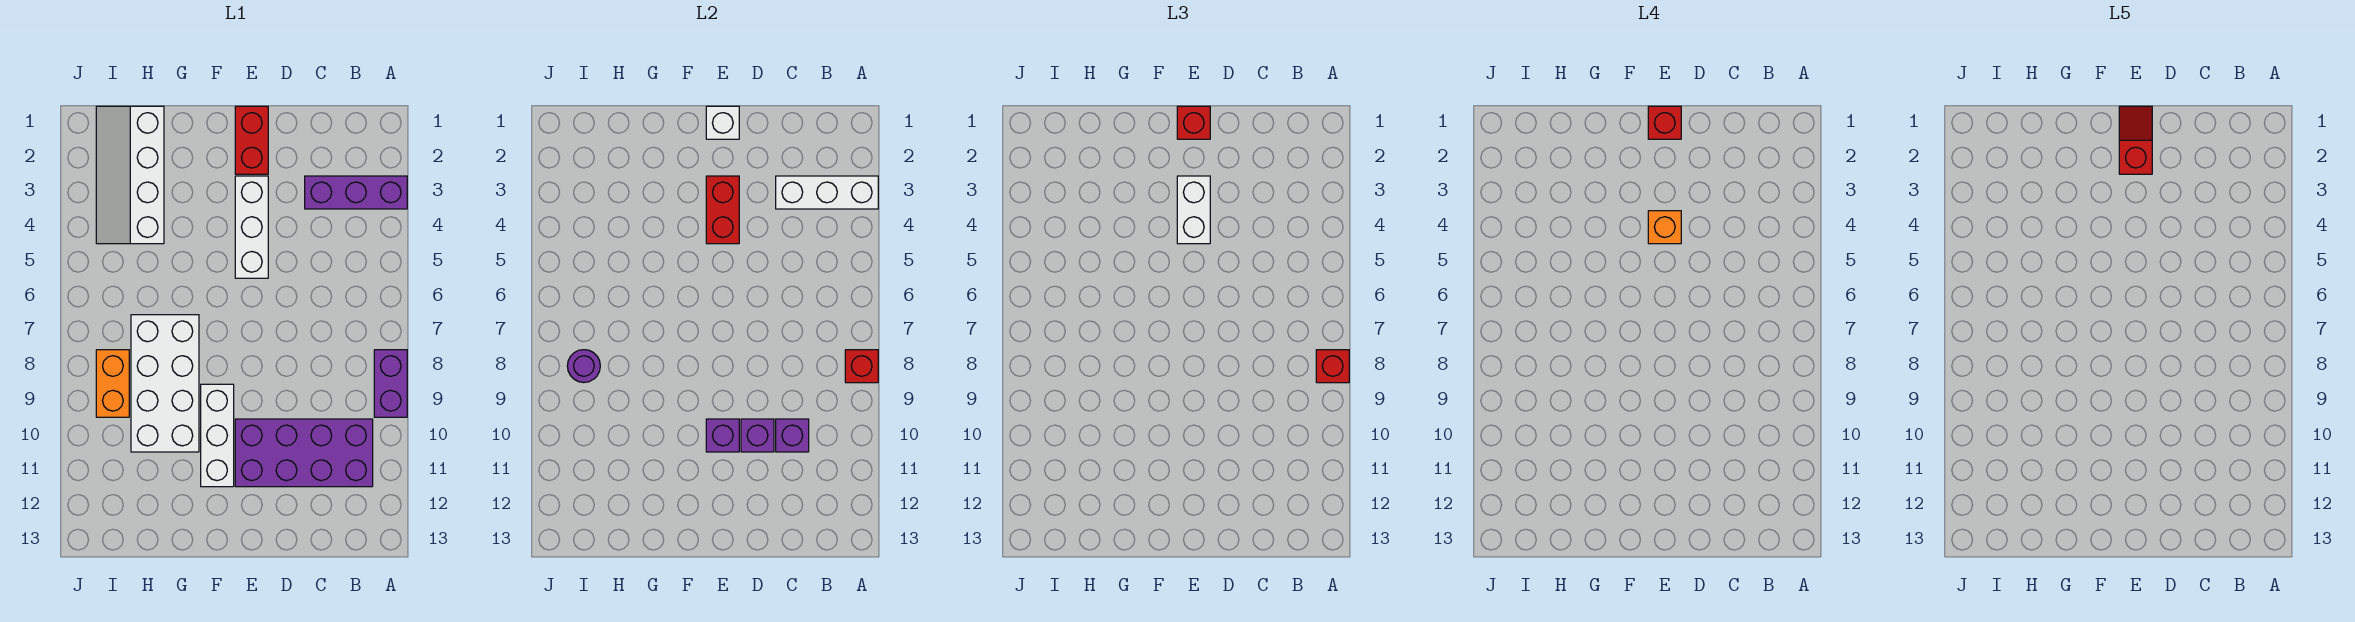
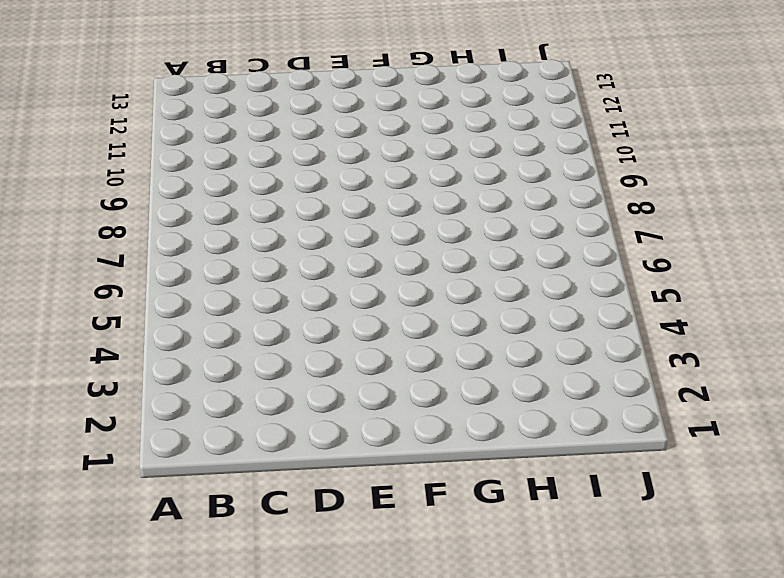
none -> purple brick A3:C3 level 1
none -> purple brick A8:A9 level 1
none -> purple brick B10:E11 level 1

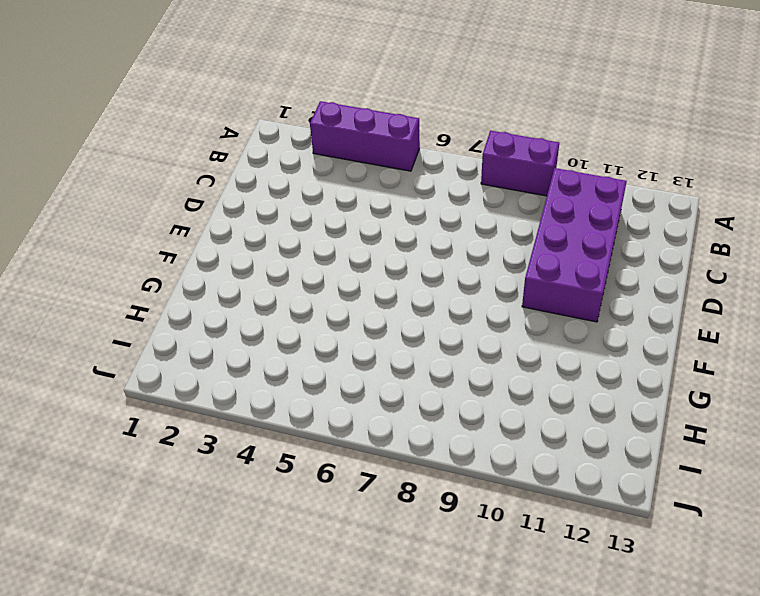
purple brick A3:A5 level 1 -> purple brick A3:C3 level 1
none -> red brick E1:E2 level 1
none -> white brick E3:E5 level 1
none -> white brick F9:F11 level 1

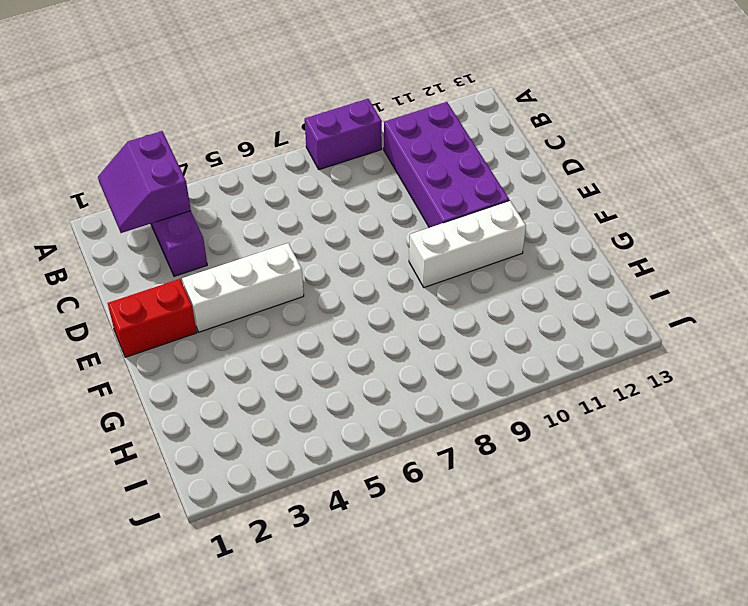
purple slope A2:B3 level 2 top 3 -> white brick A3:C3 level 2
none -> white brick G7:H10 level 1
none -> white slope H1:I4 level 1 top H
none -> orange brick I8:I9 level 1

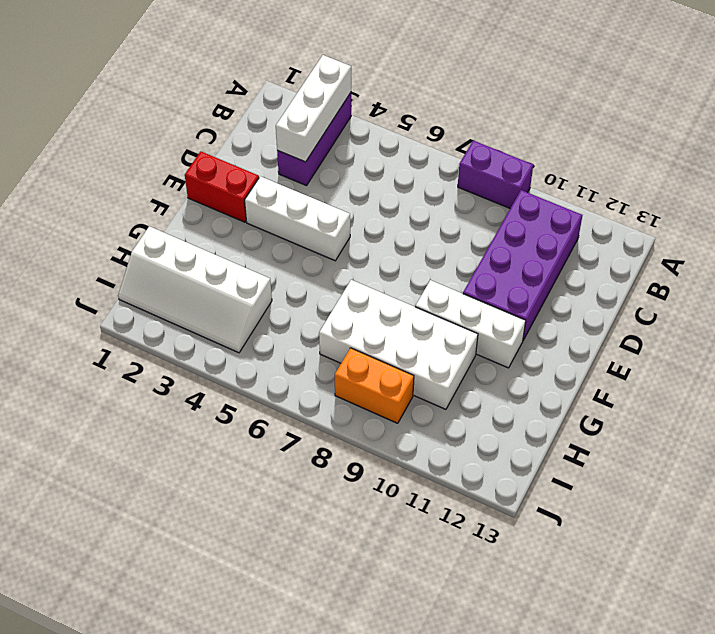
none -> red brick A8 level 2
none -> purple brick C10 level 2
none -> purple brick D10 level 2

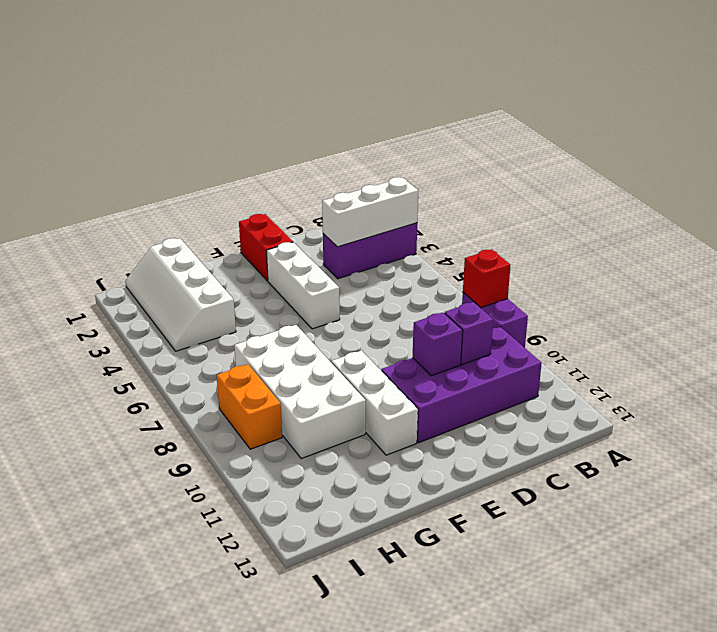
none -> white brick E1 level 2
none -> red brick E3:E4 level 2
none -> purple brick E10 level 2

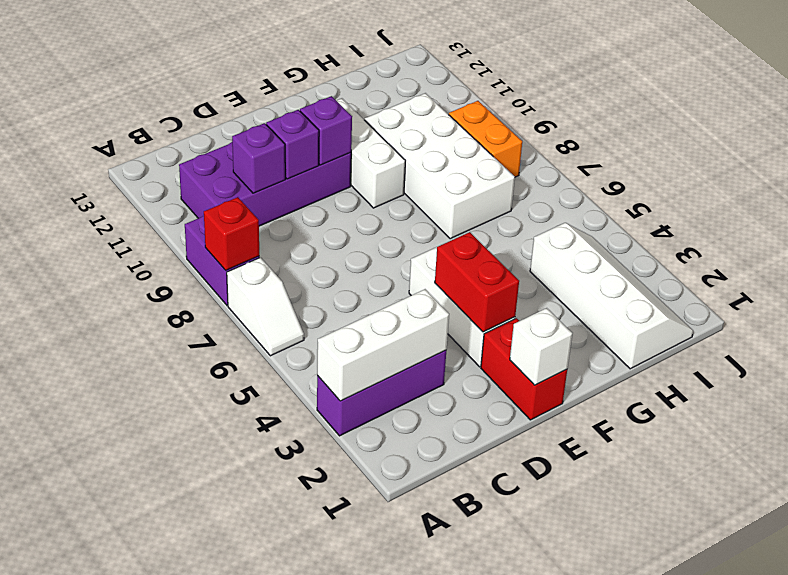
white slope A6:A7 level 1 top 7 -> none
none -> purple round brick I8 level 2
none -> red brick A8 level 3
none -> red brick E1 level 3

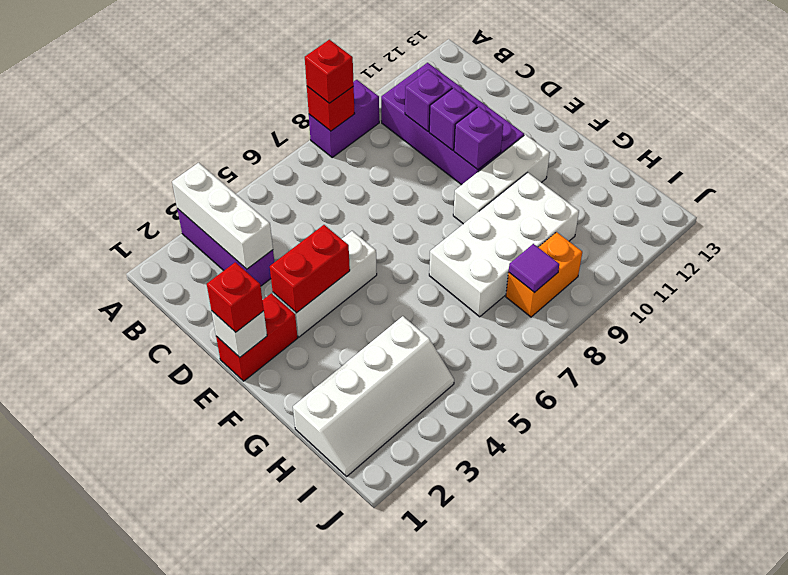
purple tile I8 level 2 -> purple round brick I8 level 2
none -> white brick E3:E4 level 3
none -> red brick E1 level 4
none -> orange brick E4 level 4

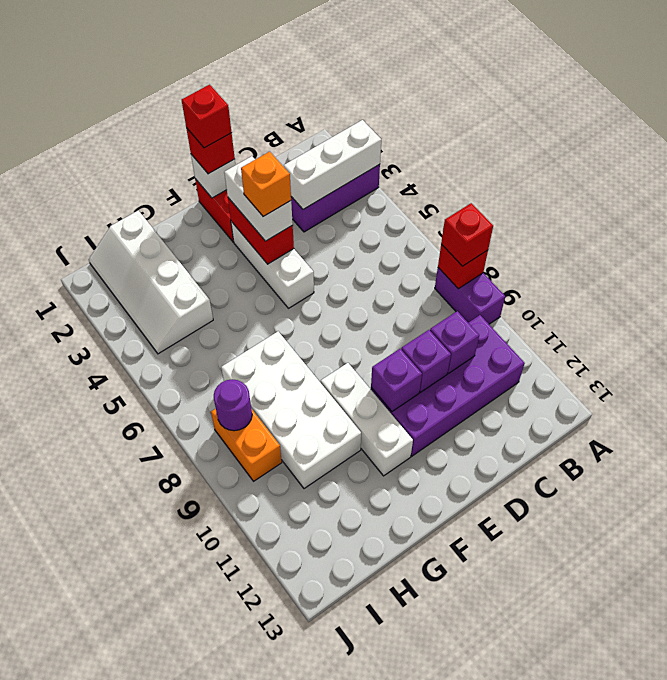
none -> red slope E1:E2 level 5 top 2

